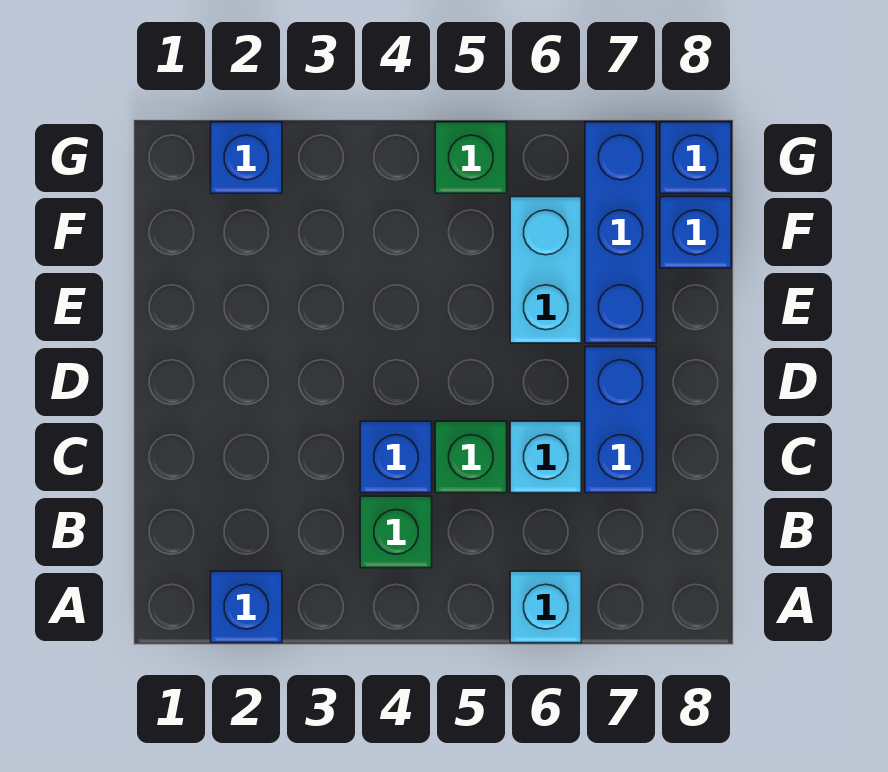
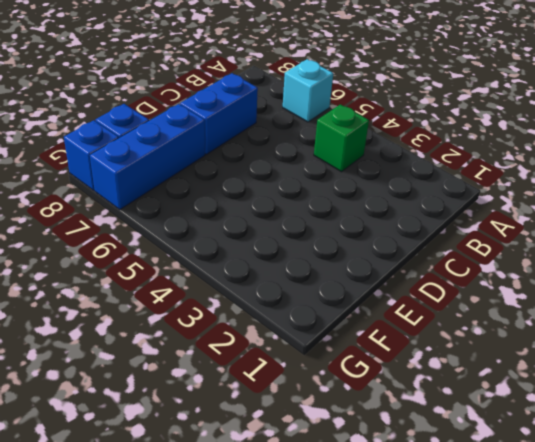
none -> blue brick A2 level 1
none -> blue brick C4 level 1
none -> green brick C5 level 1

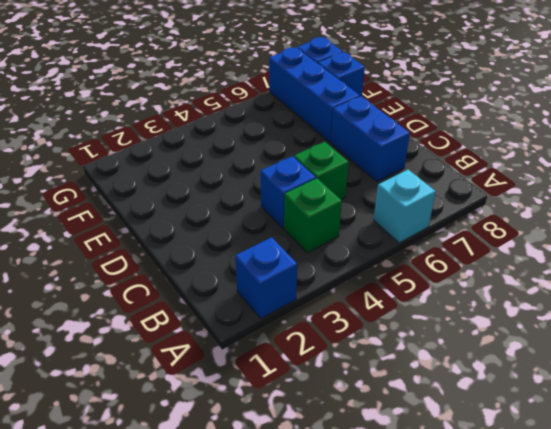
none -> cyan brick C6 level 1
none -> cyan brick E6:F6 level 1
none -> blue brick G2 level 1

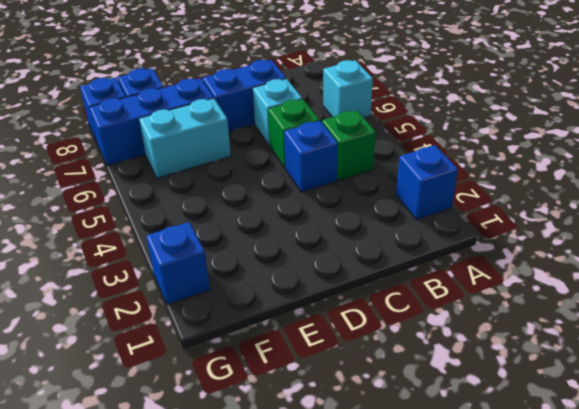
none -> green brick G5 level 1

